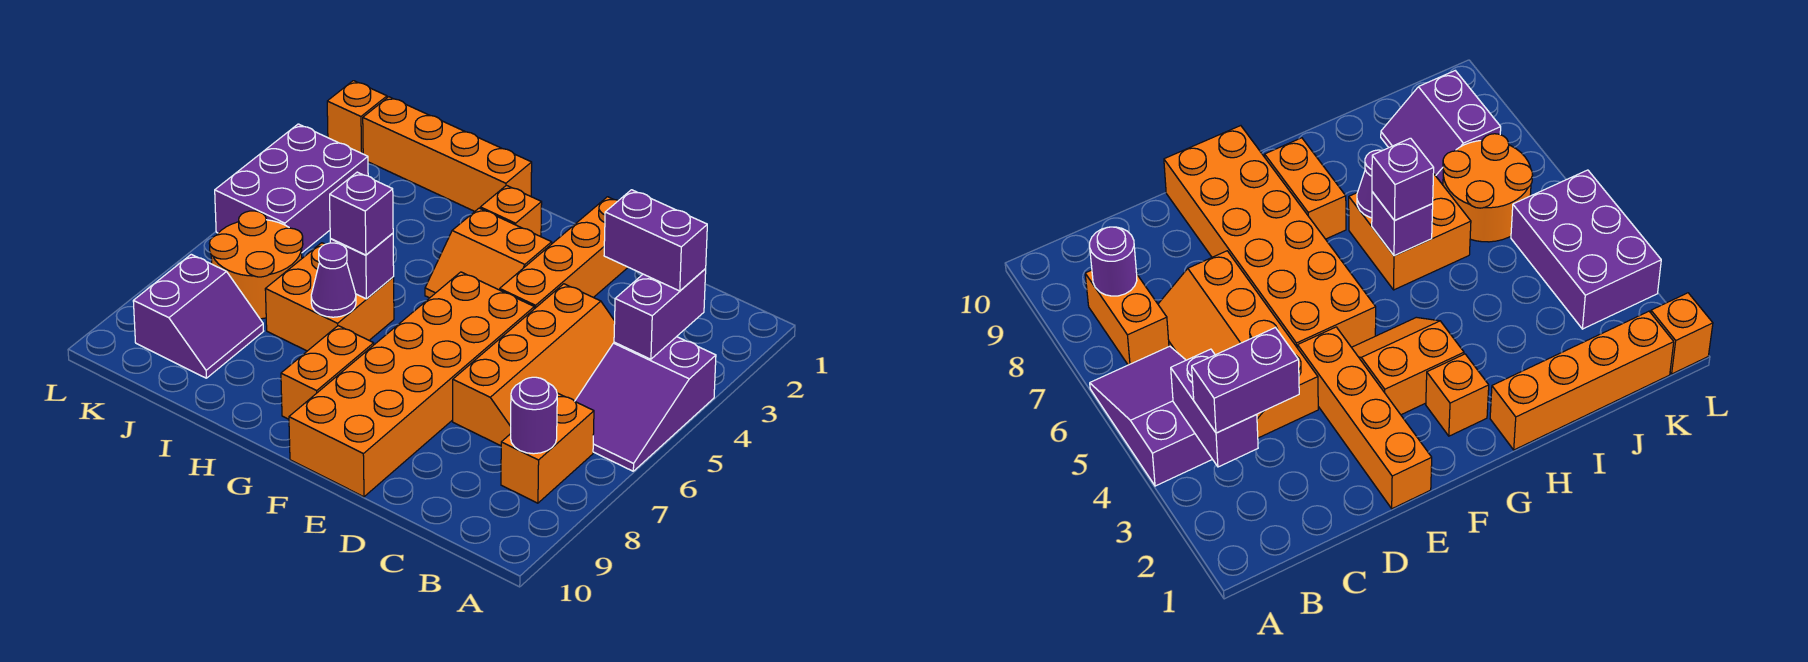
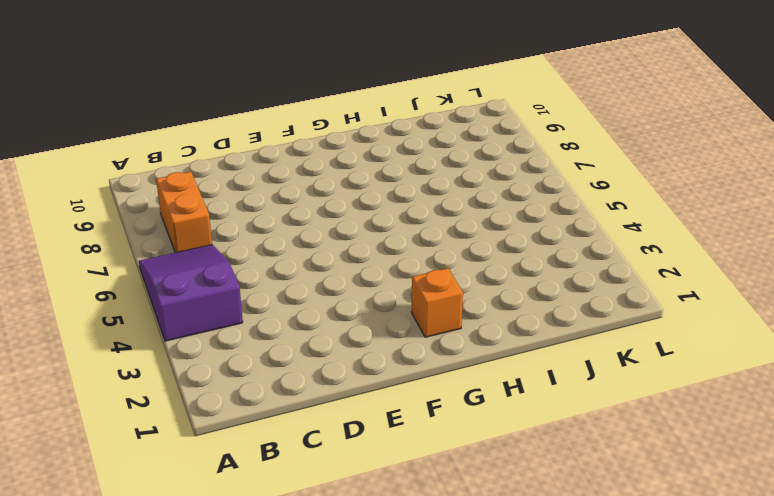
none -> orange slope C4:D7 level 1 top D
none -> orange brick E1:E4 level 1
none -> orange brick E5:F10 level 1

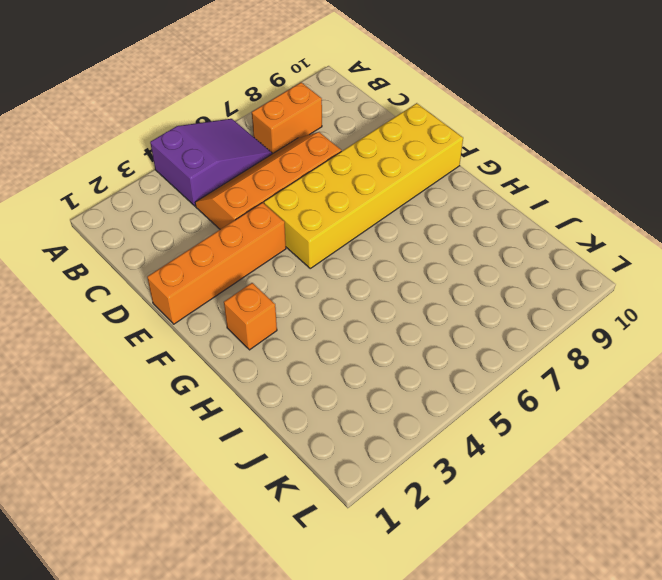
yellow brick E5:F10 level 1 -> orange brick E5:F10 level 1
none -> orange slope F3:G4 level 1 top 3
none -> orange brick G8:G9 level 1
none -> orange brick H1:K1 level 1

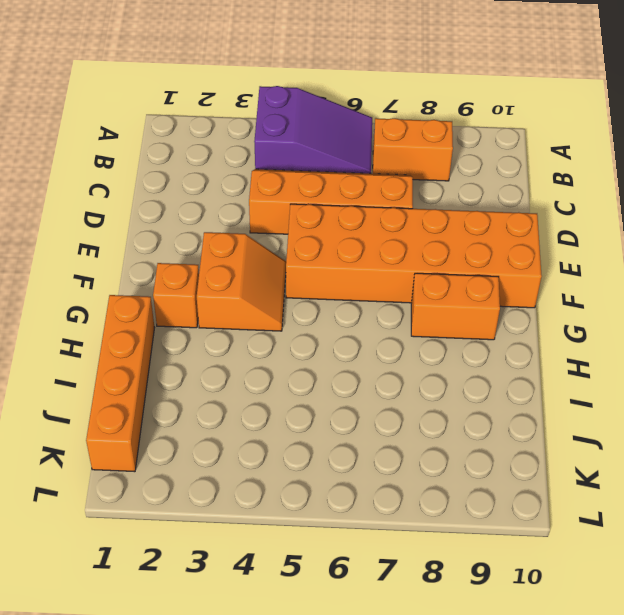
none -> orange brick E1:E4 level 1
none -> orange brick H6:I7 level 1
none -> orange round brick J6:K7 level 1

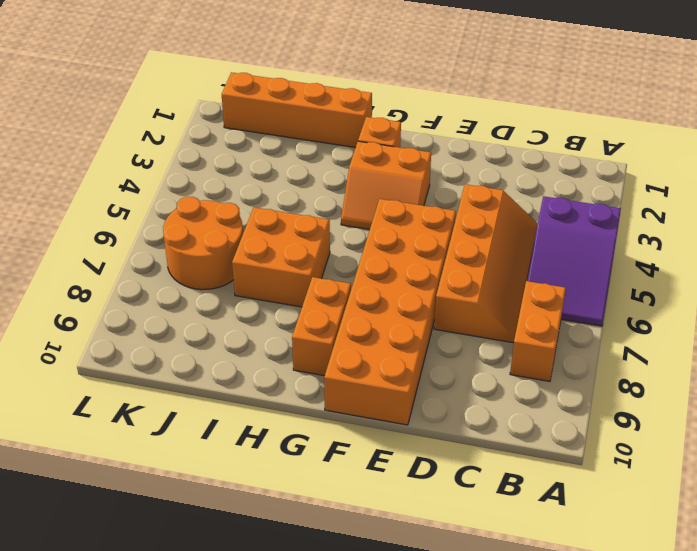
none -> orange brick E1:E4 level 1
none -> purple slope J8:K9 level 1 top K
none -> purple brick K3:L5 level 1

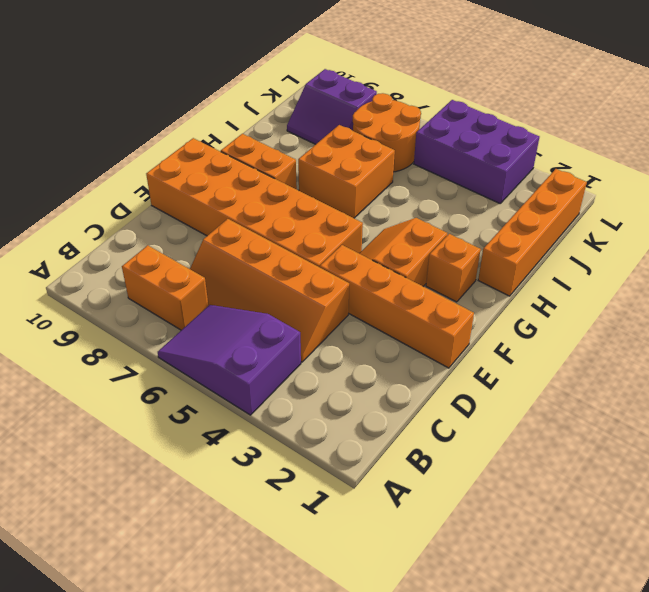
none -> orange brick L1 level 1
none -> purple brick B3:B4 level 2
none -> purple round brick B8 level 2

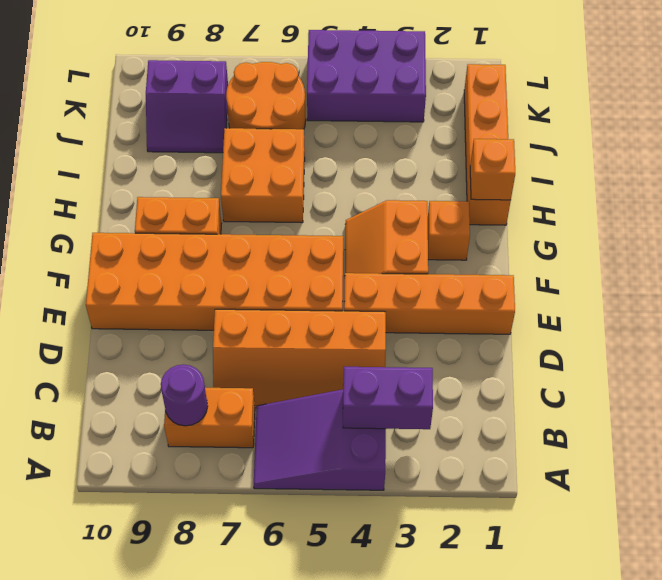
orange brick H1 level 2 -> orange brick L1 level 1
none -> purple brick H6 level 2
none -> purple cone H7 level 2
none -> purple brick B3:C3 level 3

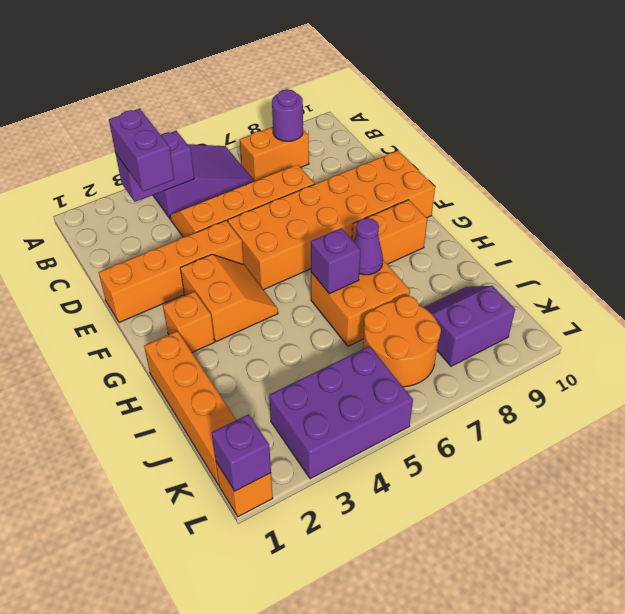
purple brick L1 level 2 -> purple brick H6 level 3

